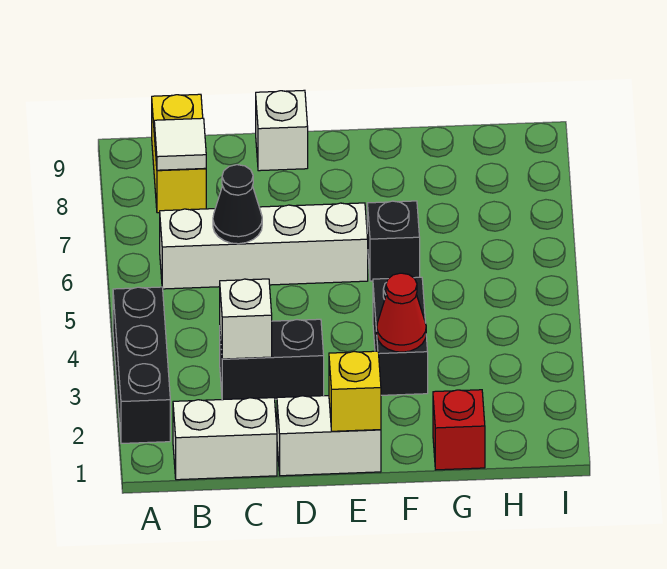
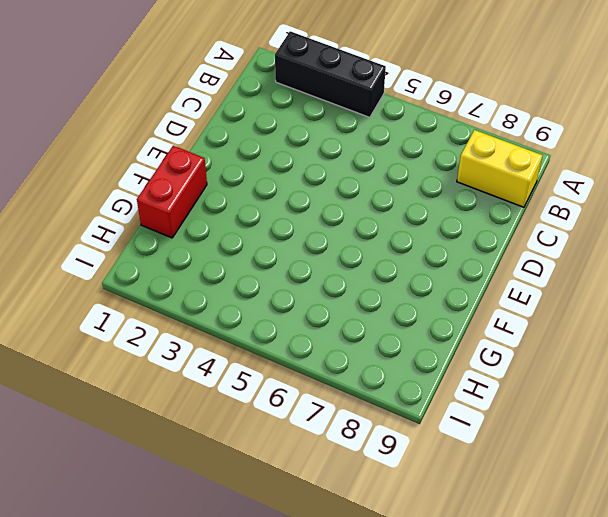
red brick F1:G1 level 1 -> red brick G1 level 1
none -> white brick B1:C1 level 1
none -> white brick B6:E6 level 1
none -> black brick C3:D3 level 1

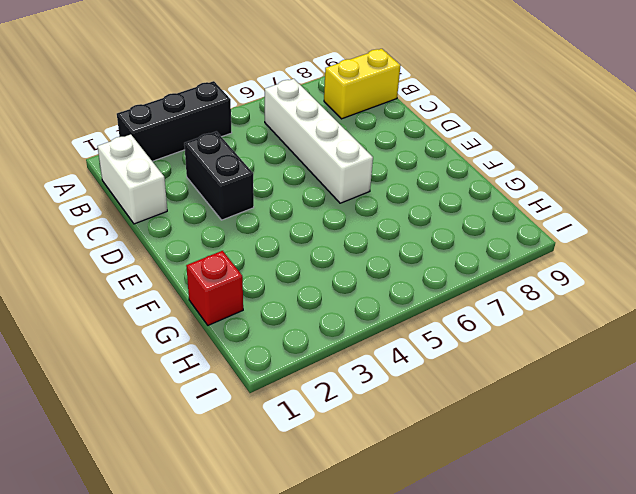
none -> white brick D1:E1 level 1
none -> white brick D9 level 1
none -> black brick F3:F4 level 1

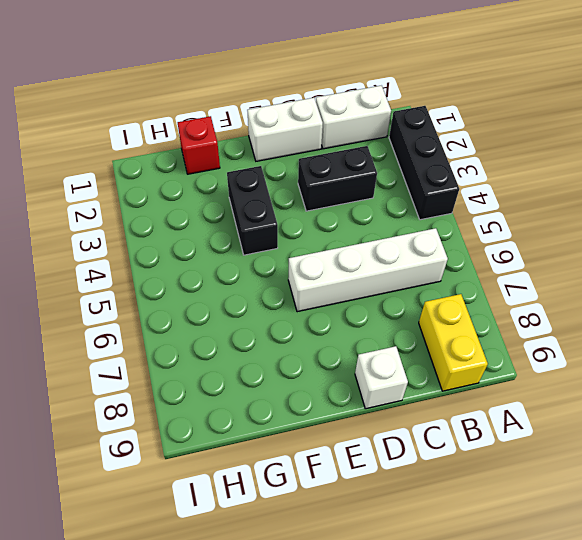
none -> black brick F6 level 1
none -> white tile B8 level 2
none -> white brick C3 level 2

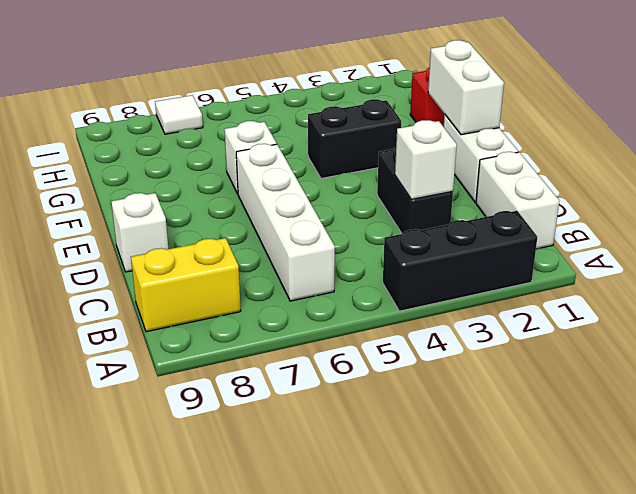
white brick E1:F1 level 2 -> yellow brick E1 level 2
white brick F6 level 1 -> black brick F6 level 1
white tile I7 level 1 -> white tile B8 level 2
none -> black cone C6 level 2
none -> red cone F3 level 2

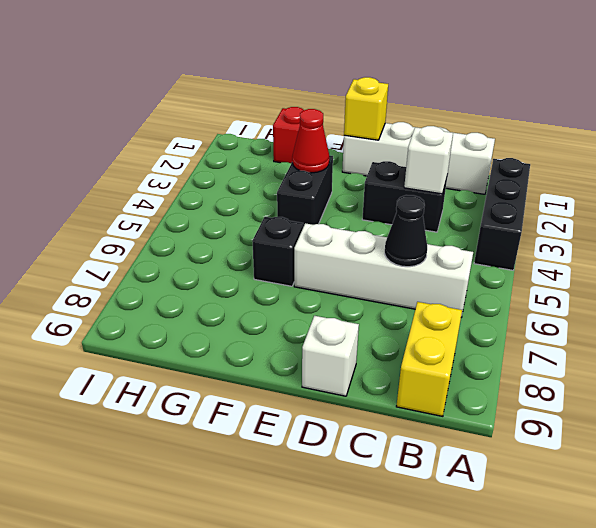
none -> white tile B8 level 2

